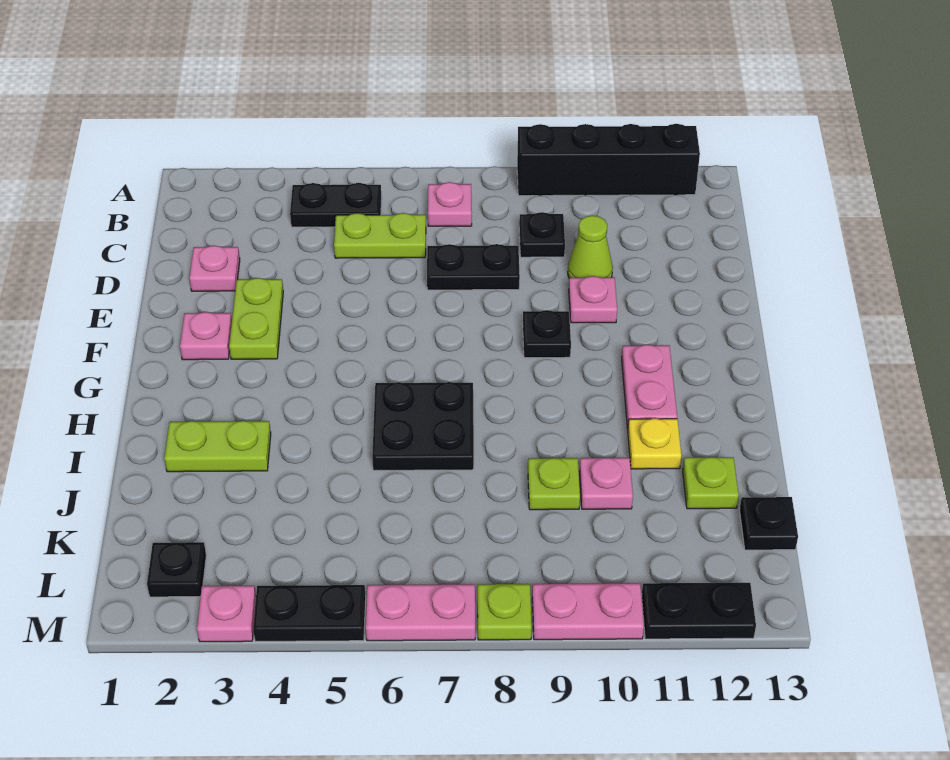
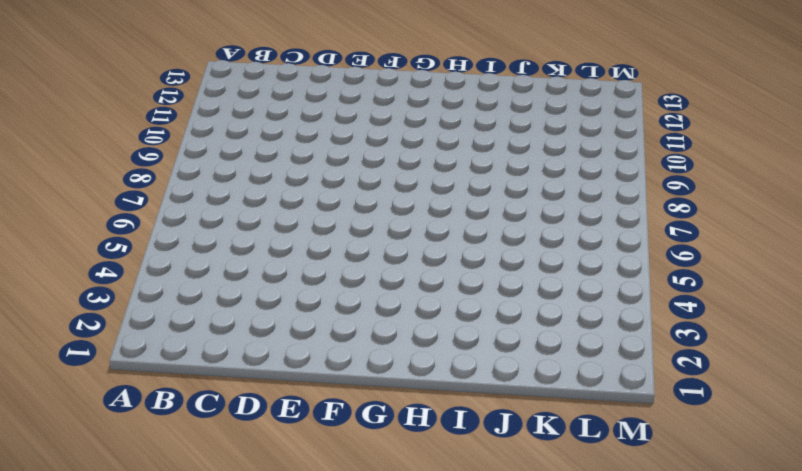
none -> black brick A9:A12 level 1
none -> black plate B4:B5 level 1
none -> pink plate B7 level 1

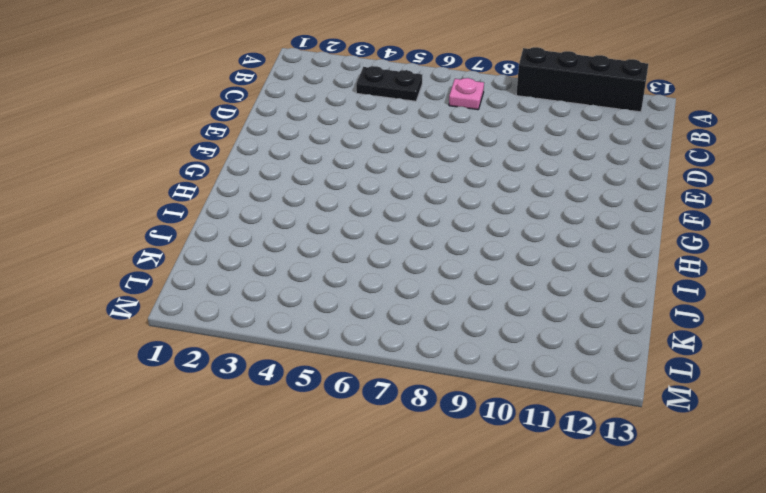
none -> lime plate C5:C6 level 1
none -> black plate C9 level 1
none -> pink plate D2 level 1

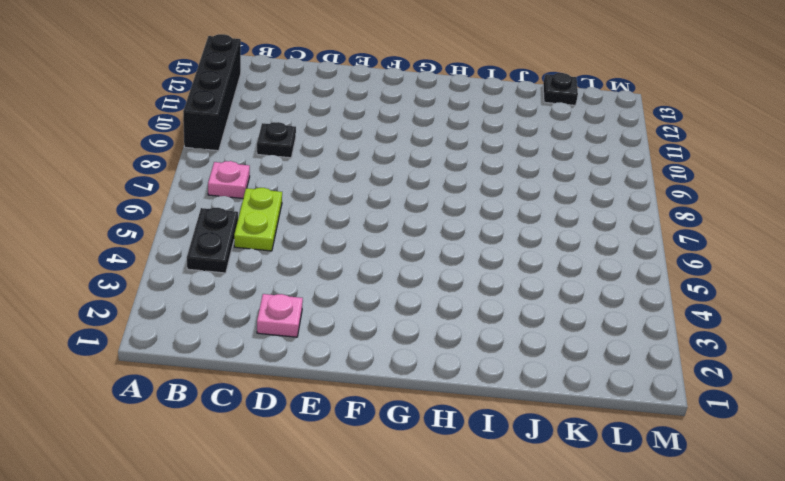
none -> black plate D7:D8 level 1
none -> lime cone D10 level 1
none -> lime plate E3:F3 level 1

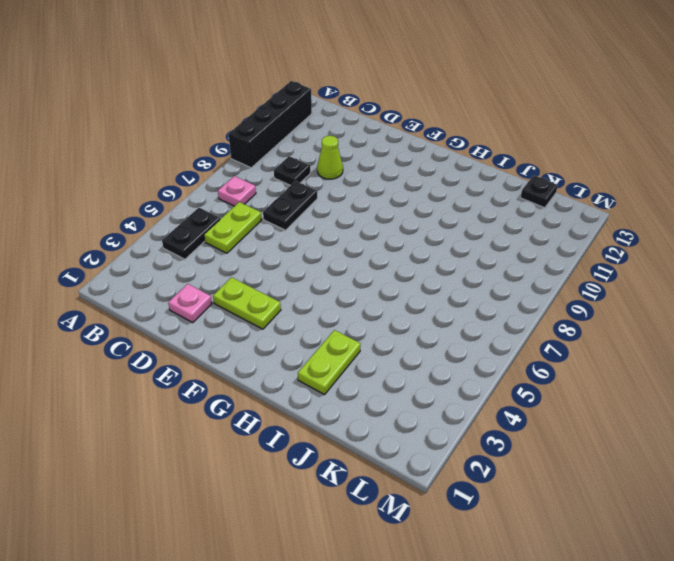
none -> pink plate E10 level 1
none -> pink plate F2 level 1
none -> black plate F9 level 1

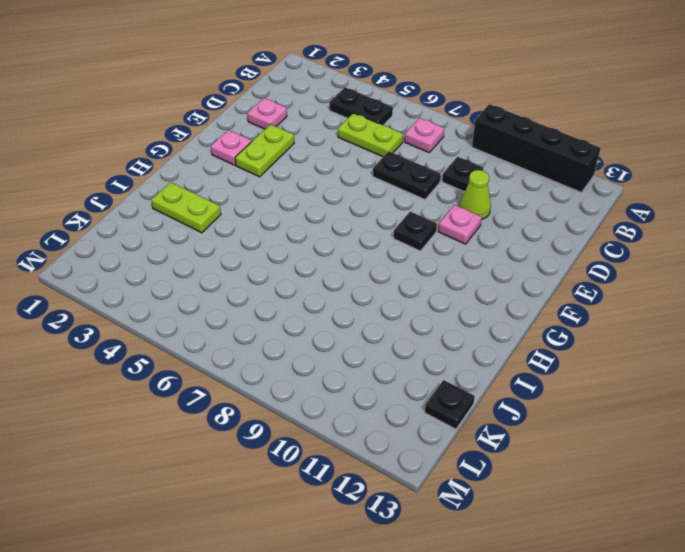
none -> pink plate G11:H11 level 1
none -> black plate H6:I7 level 1
none -> yellow plate I11 level 1

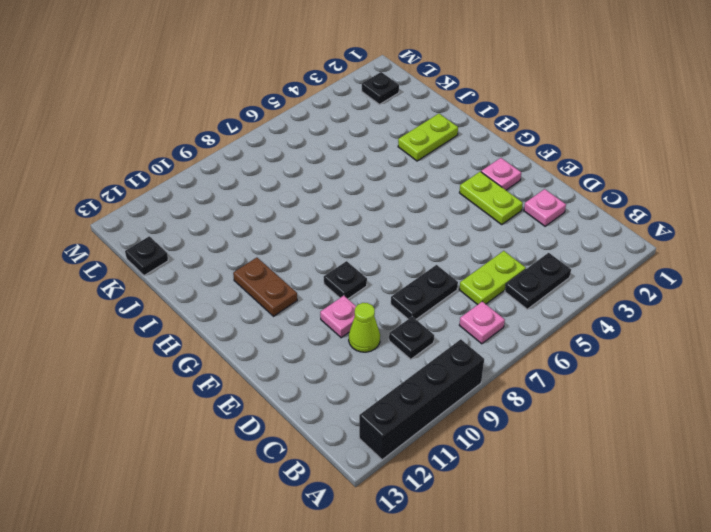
brown plate G11:H11 level 1 -> pink plate G11:H11 level 1
none -> black plate H6:I7 level 1
none -> yellow plate I11 level 1
none -> lime plate J9 level 1

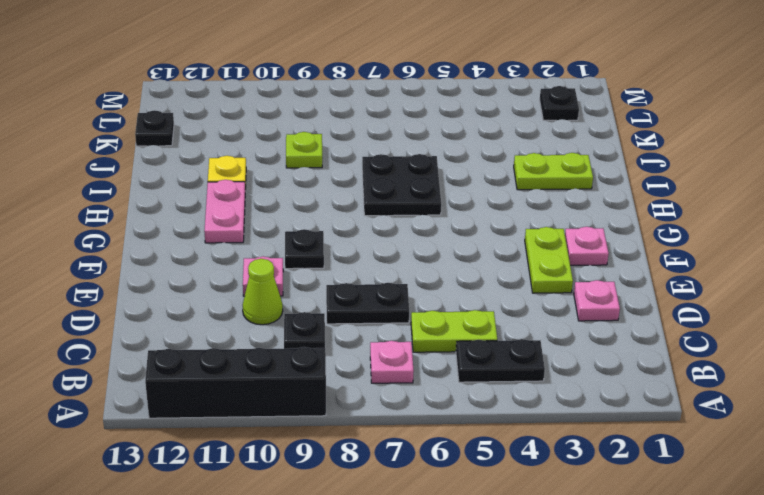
none -> pink plate J10 level 1
none -> lime plate J12 level 1
none -> pink plate M3 level 1

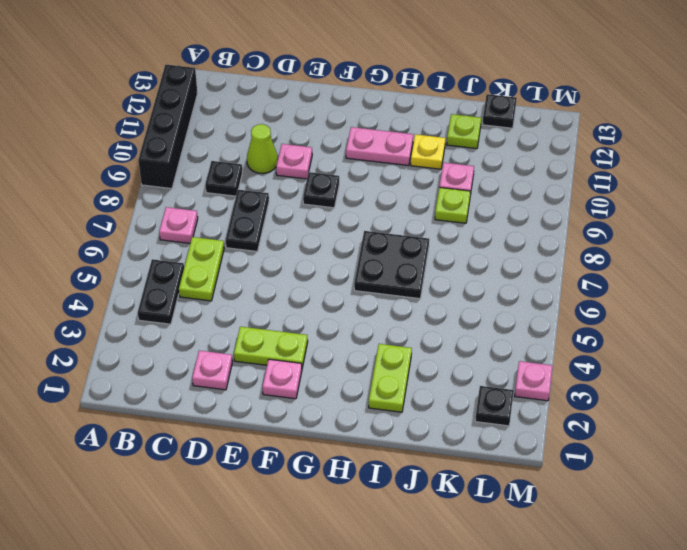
none -> black plate M4:M5 level 1
none -> pink plate M6:M7 level 1
none -> lime plate M8 level 1

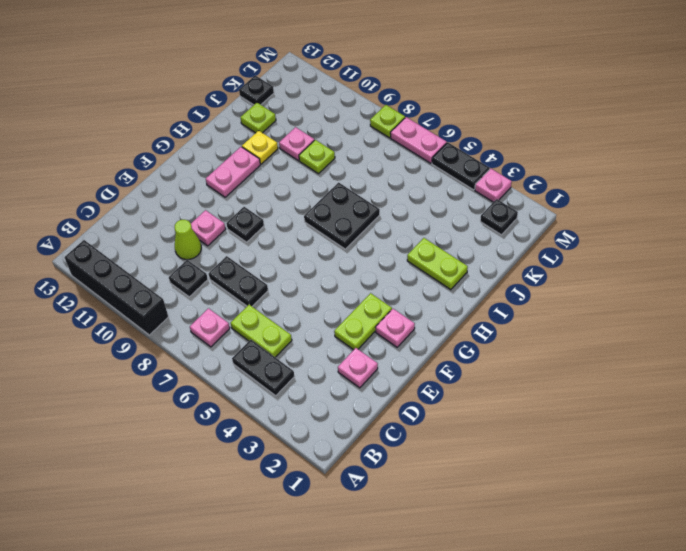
none -> pink plate M9:M10 level 1
none -> black plate M11:M12 level 1

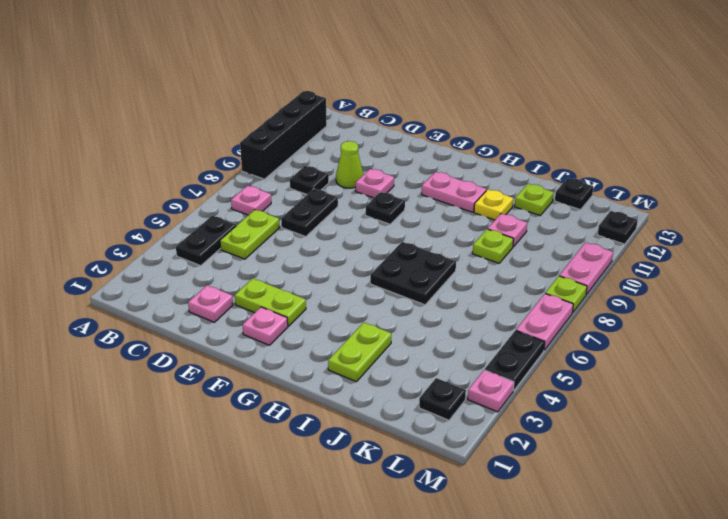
black plate M12 level 1 -> black plate M11:M12 level 1

